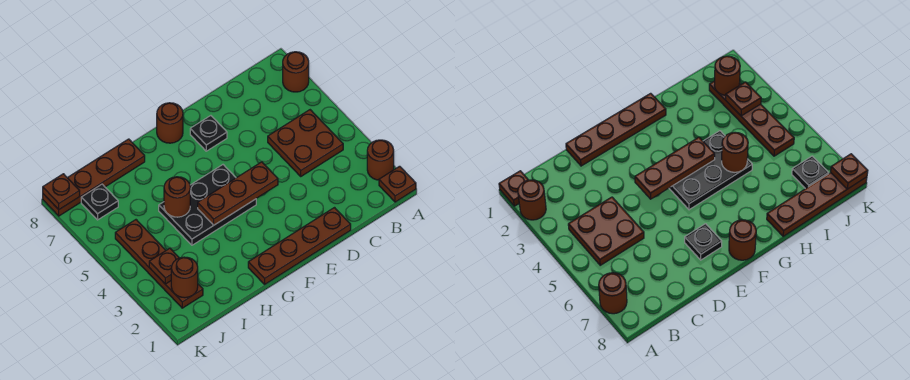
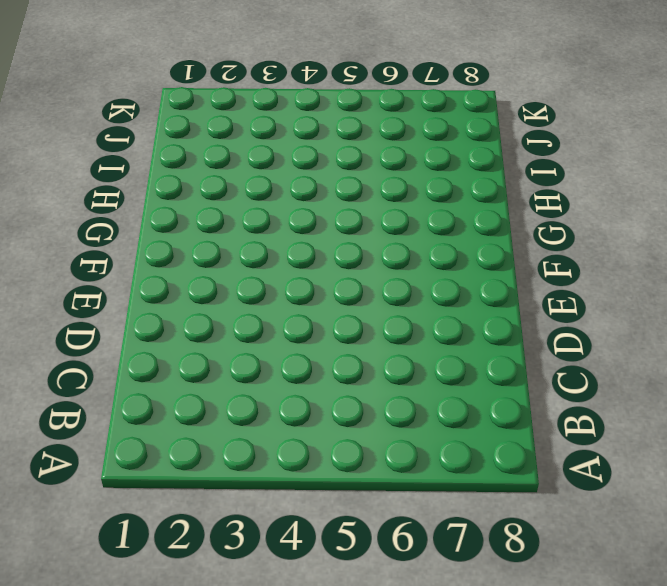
none -> brown plate A1 level 1
none -> brown round brick A2 level 1
none -> brown round brick A7 level 1

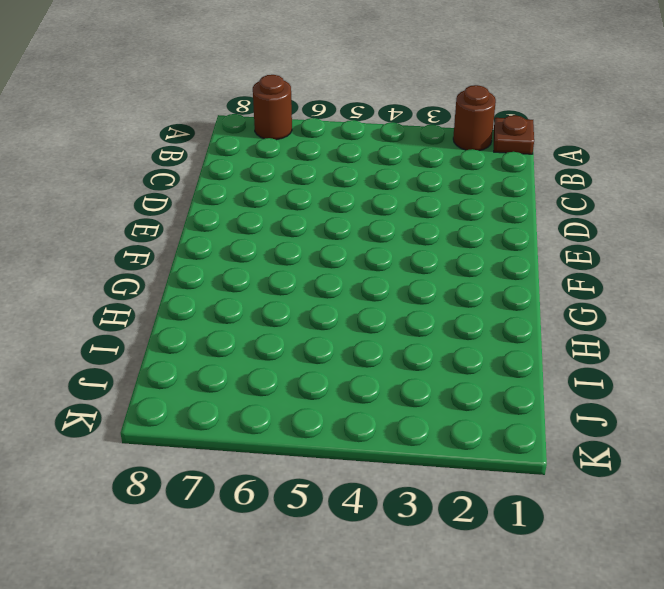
none -> brown plate B4:C5 level 1
none -> brown plate D1:G1 level 1
none -> black plate E7 level 1

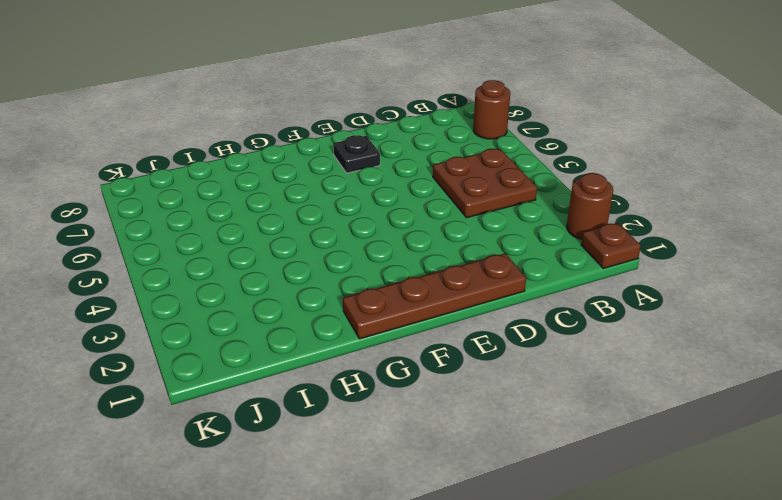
none -> black plate F4:H5 level 1
none -> brown round brick F8 level 1
none -> brown plate H8:K8 level 1

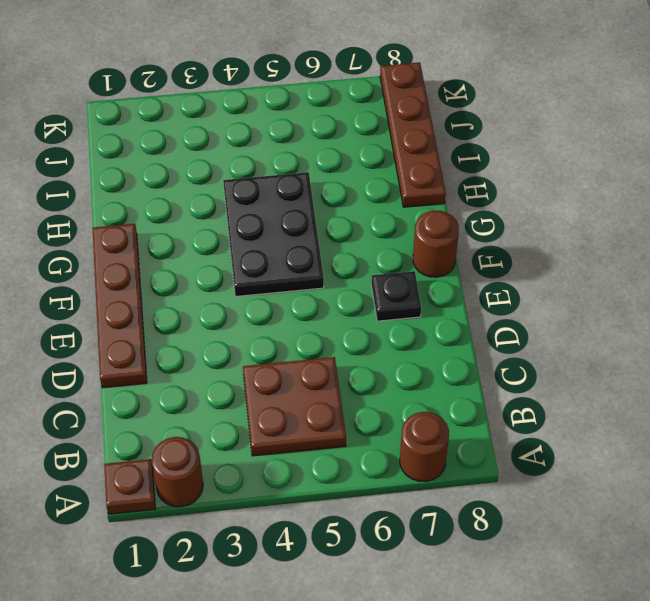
none -> brown plate J2:J5 level 1
none -> black plate J7 level 1
none -> brown plate E4:G4 level 2

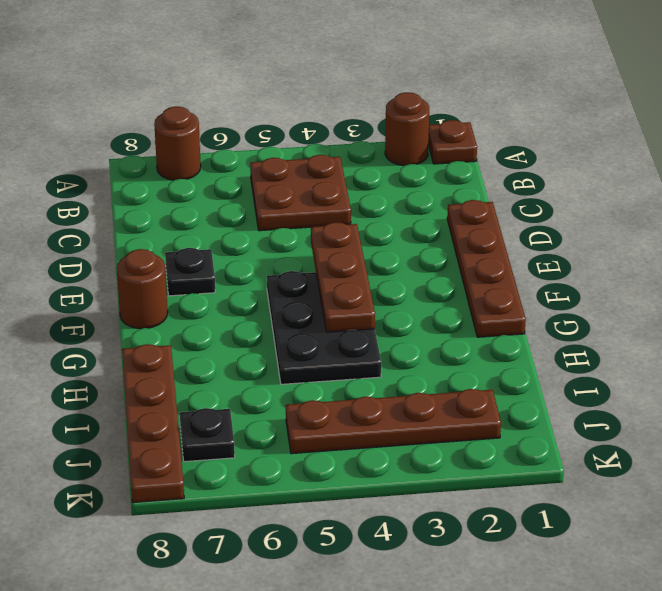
none -> brown round brick H5 level 2
none -> brown round brick J2 level 2
none -> brown plate J3 level 2

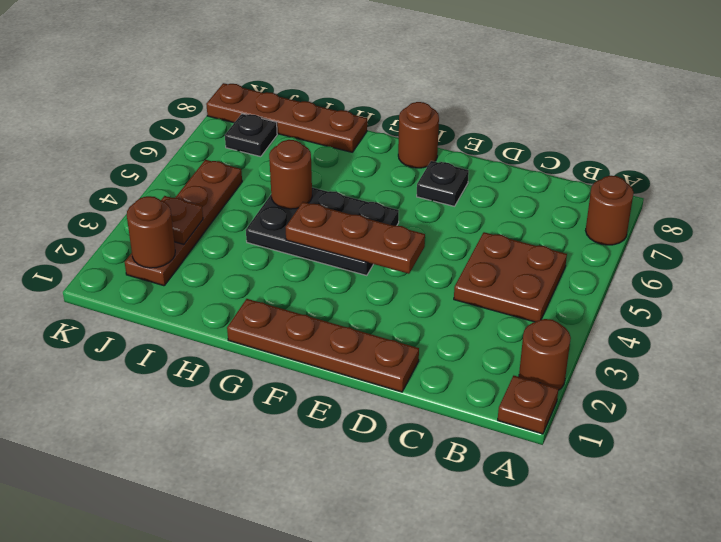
none -> brown plate K8 level 2

